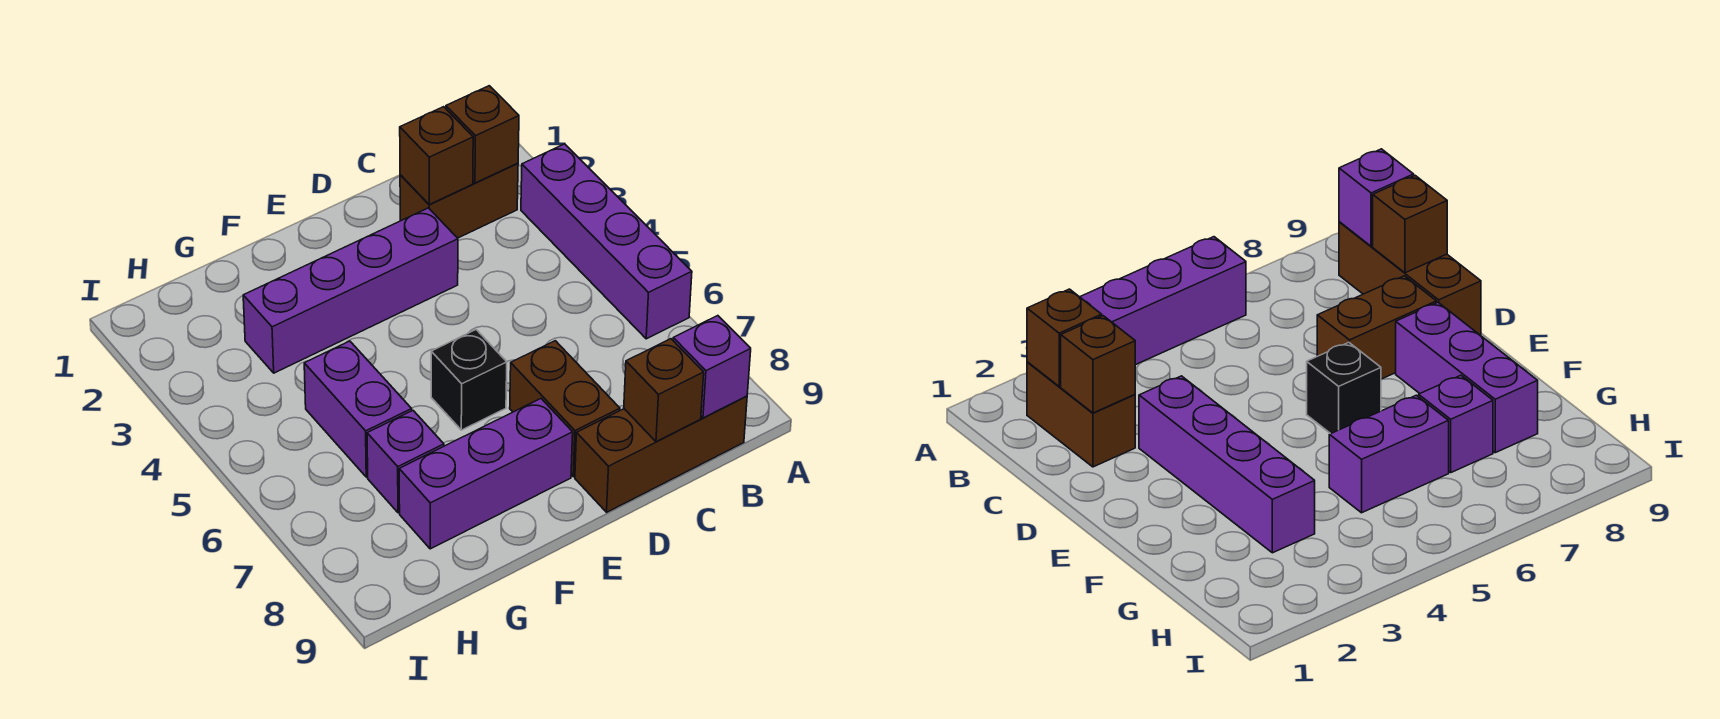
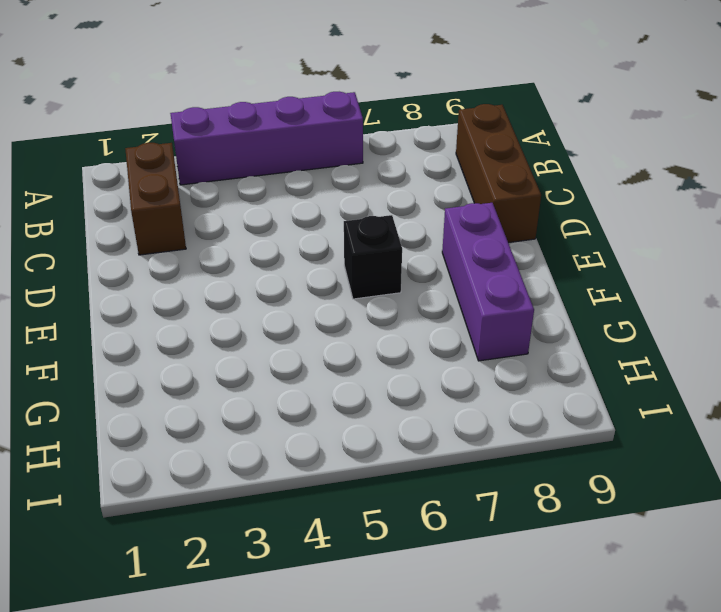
none -> purple brick D3:G3 level 1
none -> brown brick D7:D8 level 1
none -> purple brick G5:G6 level 1

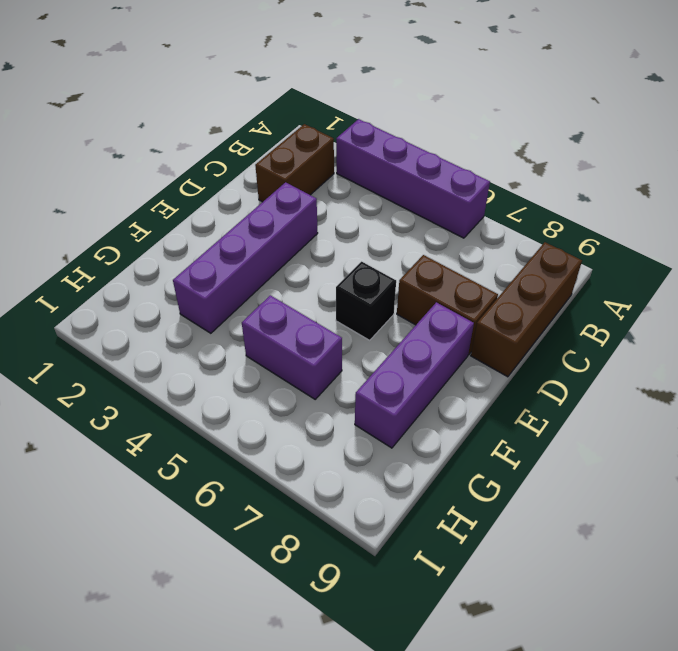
none -> purple brick G7 level 1
none -> brown brick B2 level 2
none -> purple brick B9 level 2

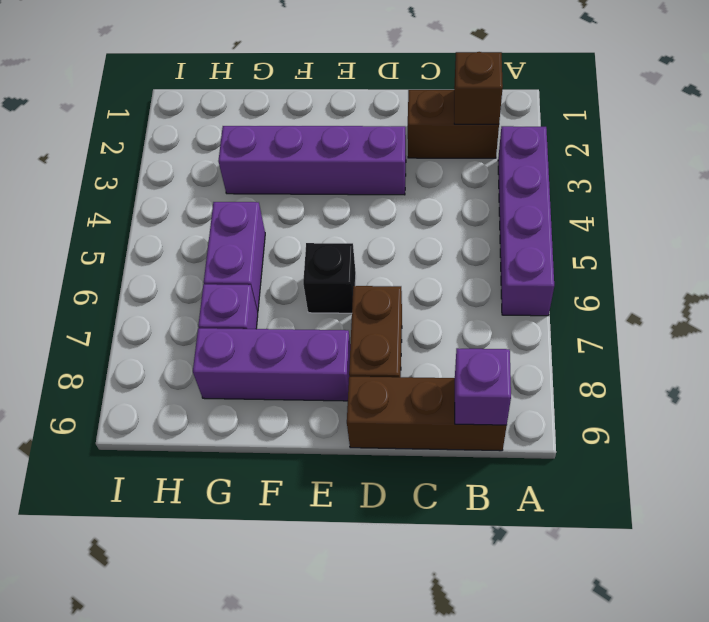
none -> brown brick C2 level 2
none -> brown brick C9 level 2

